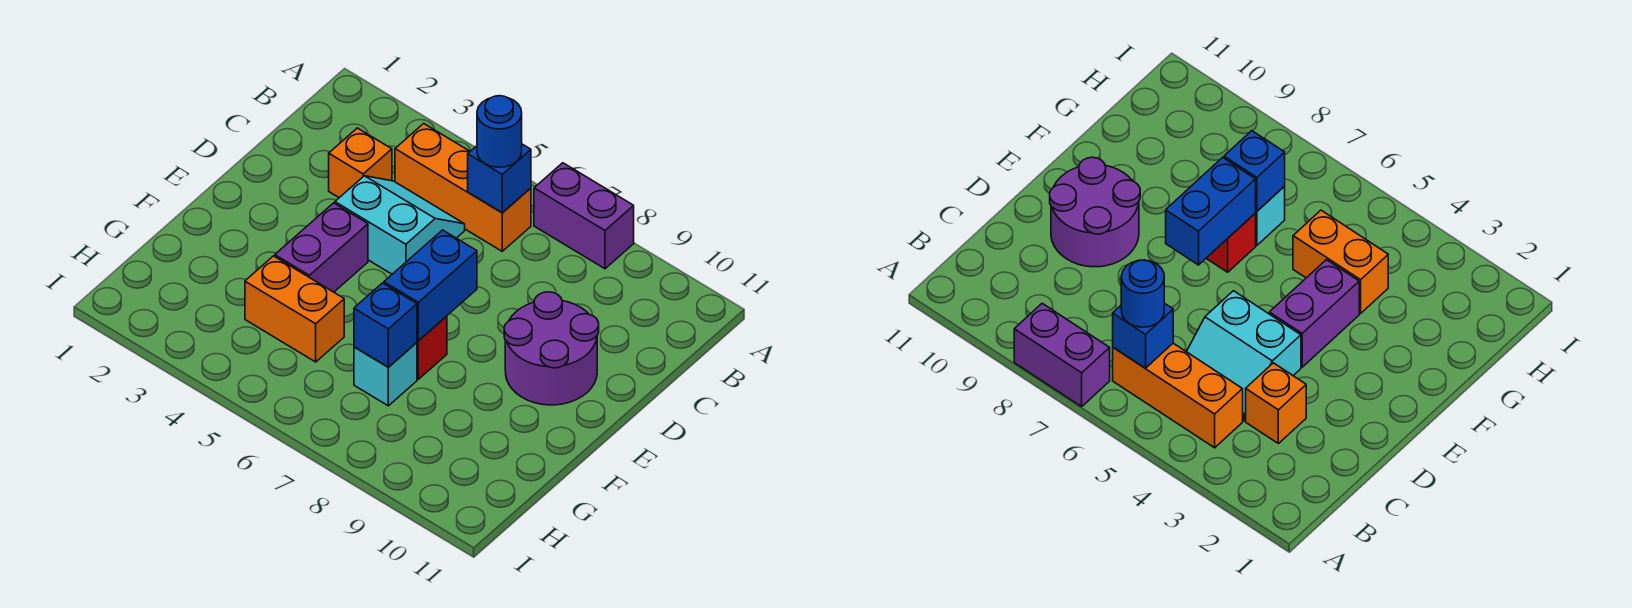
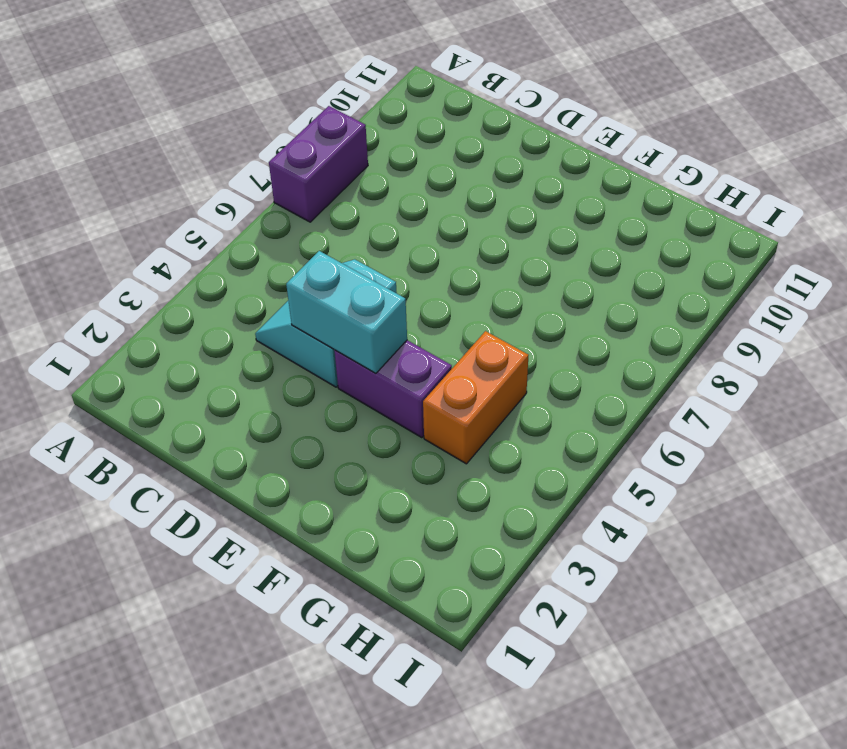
cyan brick D4:E4 level 2 -> none
none -> orange brick B4:B6 level 1
none -> orange brick C3 level 1
none -> purple round brick D9:E10 level 1

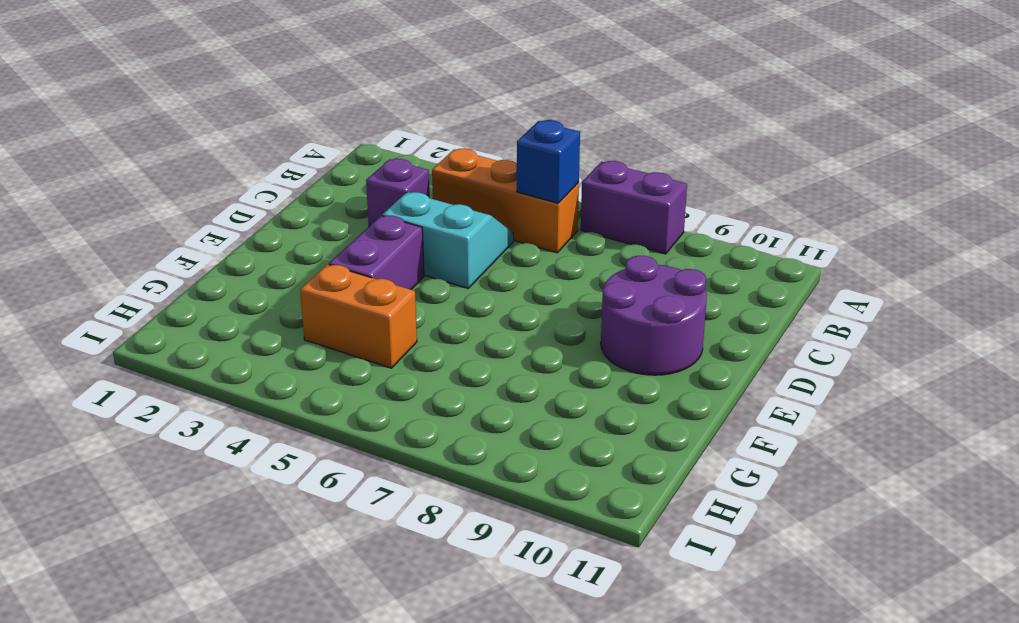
purple brick C3 level 1 -> orange brick C3 level 1
none -> red brick F7 level 1
none -> cyan brick G7 level 1
none -> blue brick E7:F7 level 2

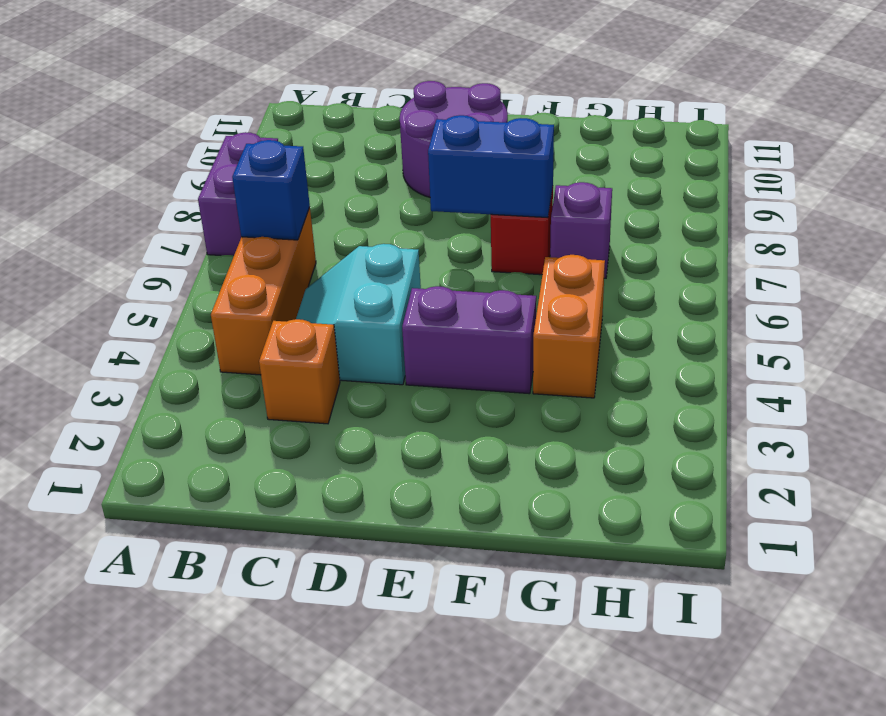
purple brick G7 level 1 -> cyan brick G7 level 1
none -> blue brick G7 level 2
none -> blue round brick B6 level 3

